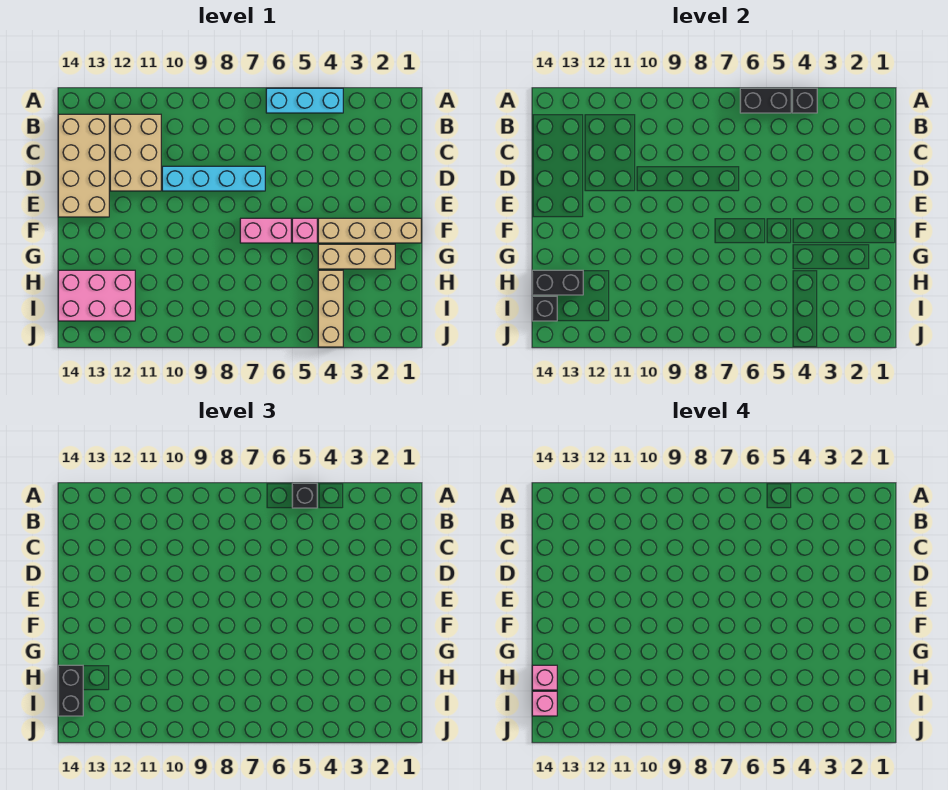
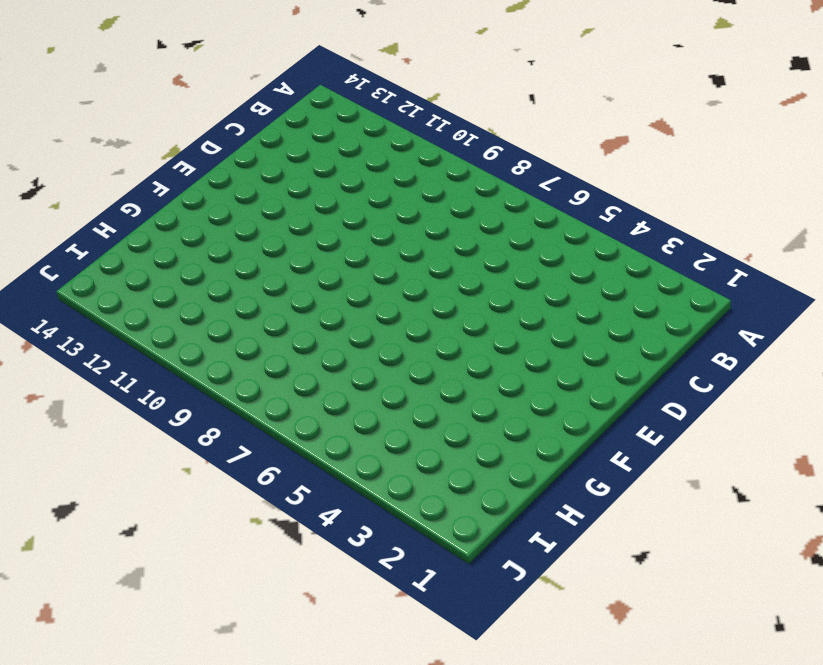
none -> cyan brick A4:A6 level 1
none -> tan brick B11:D12 level 1
none -> tan brick B13:E14 level 1

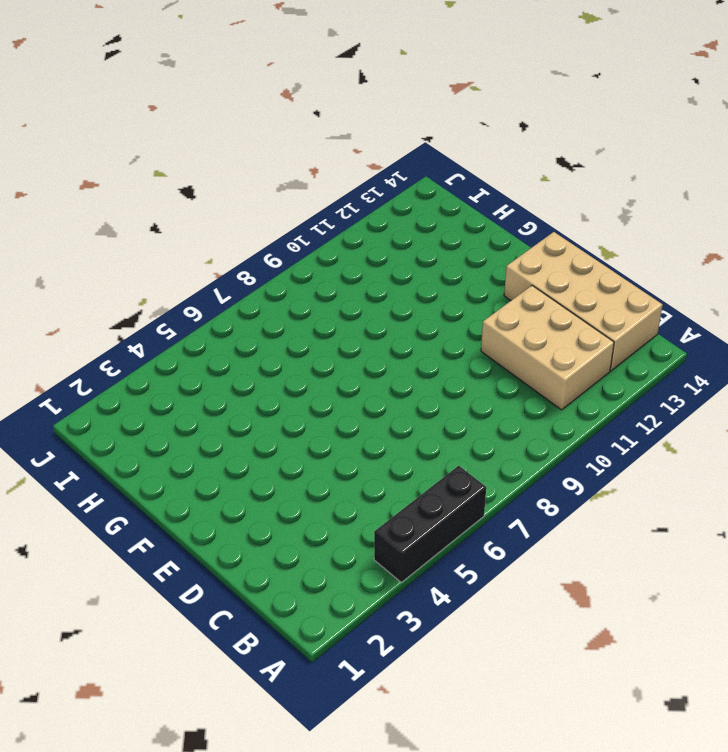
black brick A4:A6 level 1 -> cyan brick A4:A6 level 1
none -> cyan brick D7:D10 level 1
none -> tan brick F1:F4 level 1
none -> pink brick F5 level 1

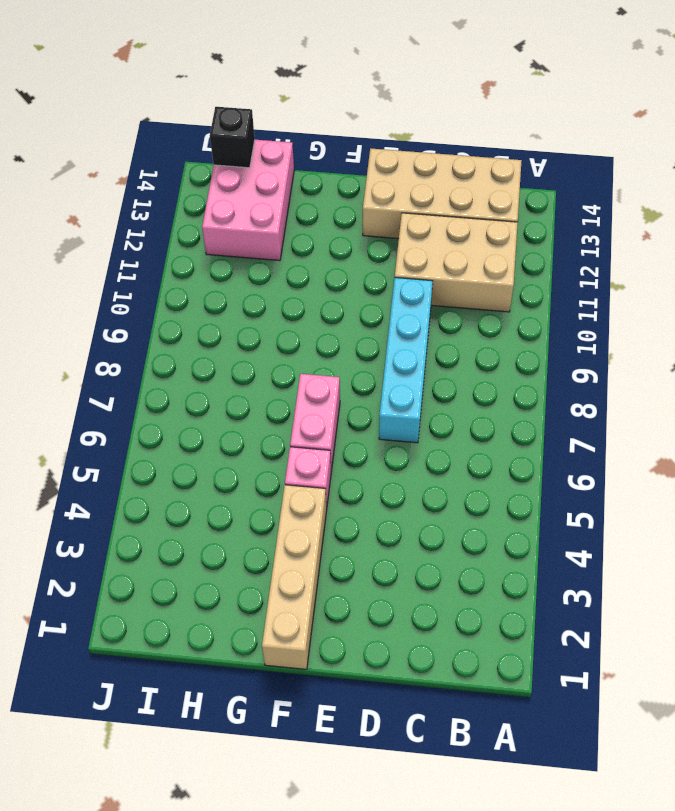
none -> cyan brick A4:A6 level 1
none -> tan brick G2:G4 level 1
none -> tan brick H4:J4 level 1

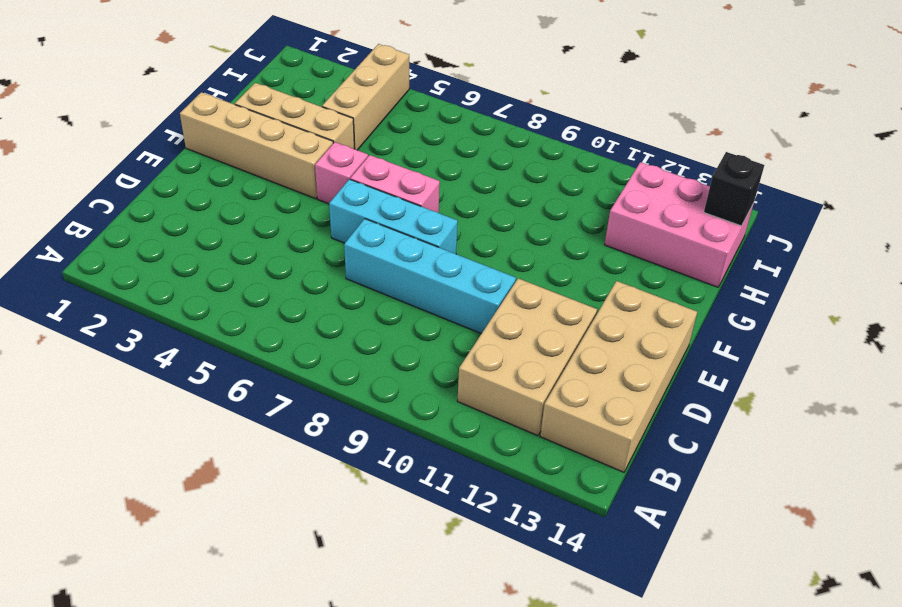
cyan brick E6:E8 level 1 -> cyan brick A4:A6 level 1
none -> black brick A4 level 2
none -> black brick A5:A6 level 2
none -> black brick H13:H14 level 2

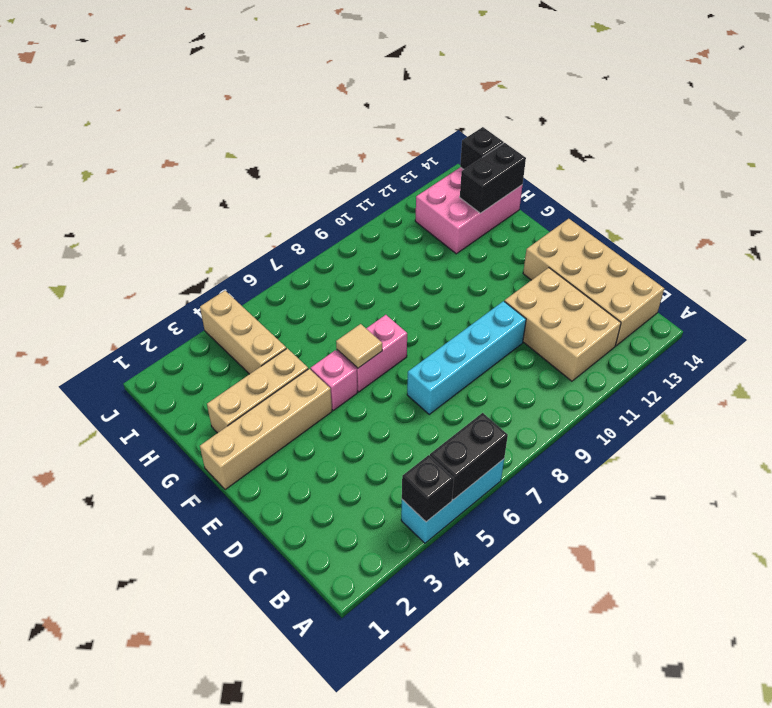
tan tile F6 level 2 -> none
none -> black brick A5 level 3
none -> black brick H14:I14 level 3
none -> pink brick H14 level 4

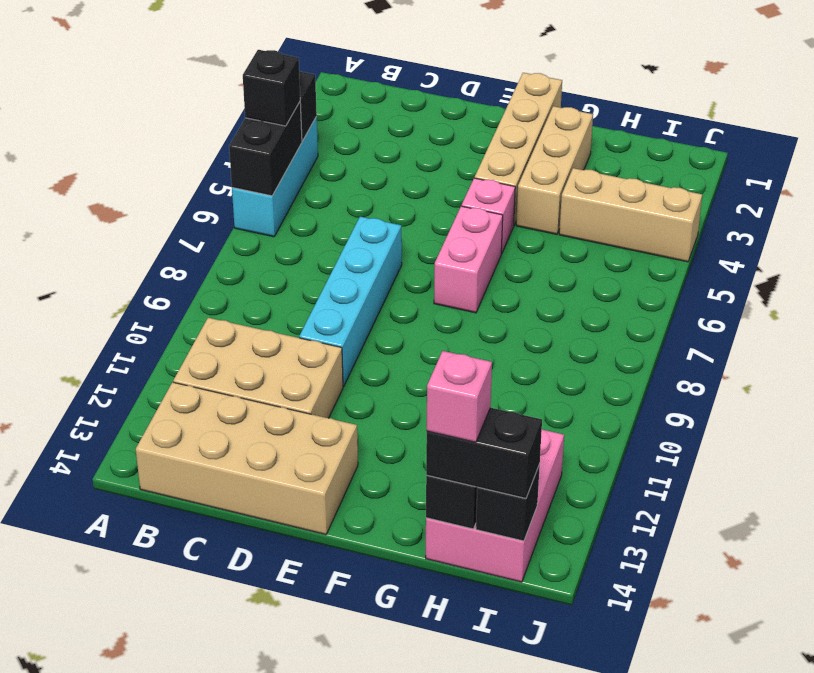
none -> pink brick I14 level 4

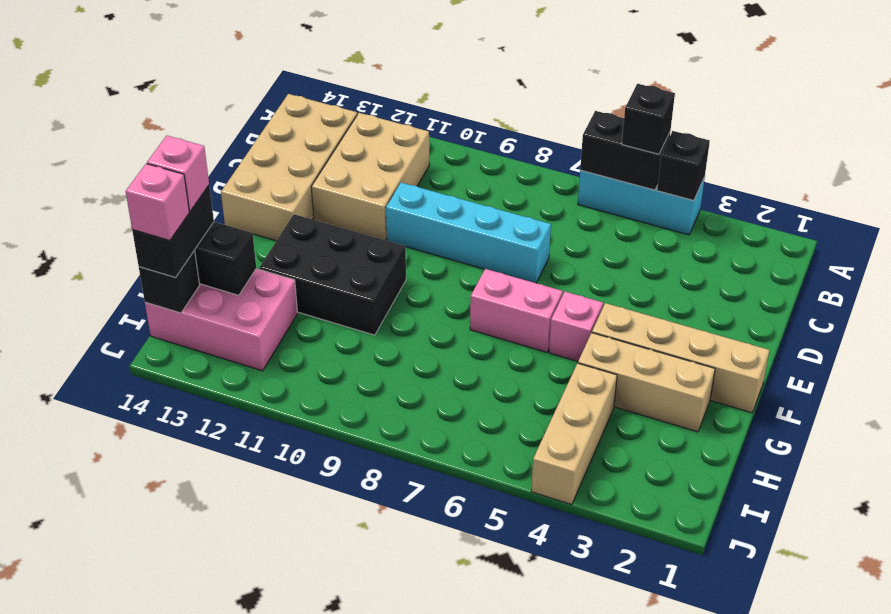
black brick F10:G12 level 1 -> none

